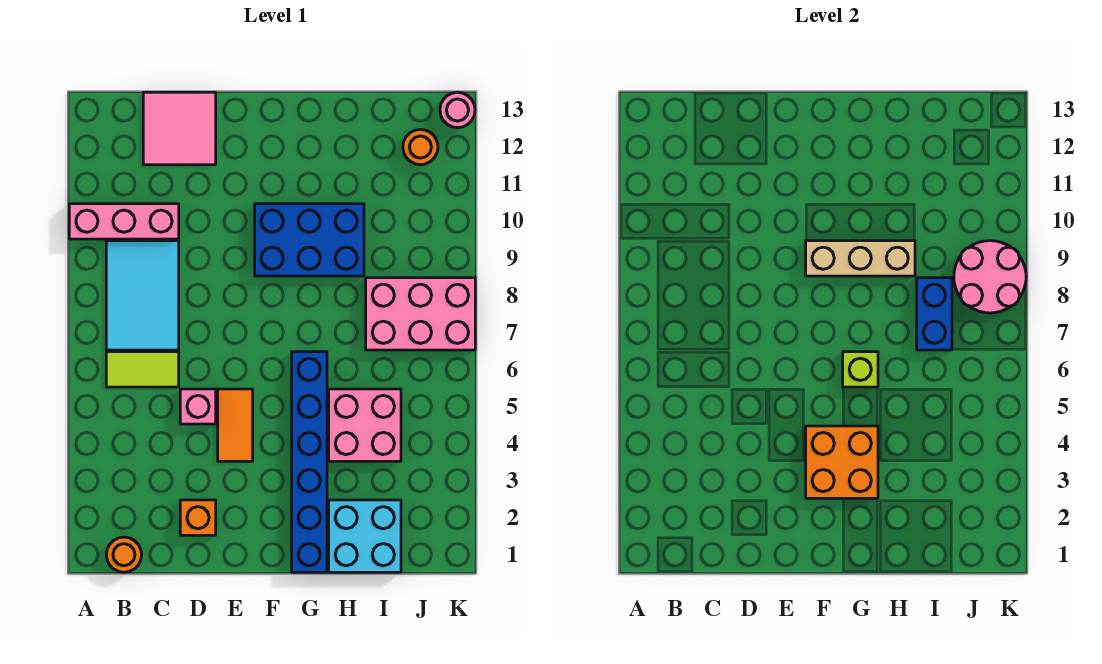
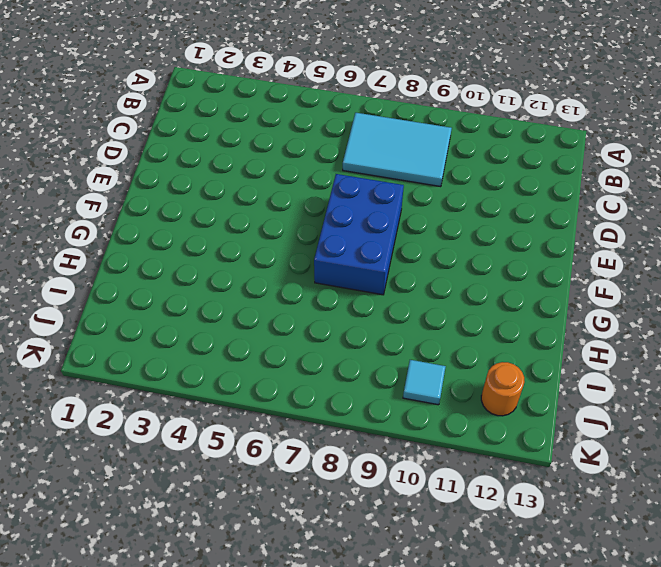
blue brick E7:G8 level 1 -> blue brick F9:H10 level 1
cyan tile J10 level 1 -> none
none -> pink brick A10:C10 level 1
none -> orange round brick B1 level 1
none -> lime tile B6:C6 level 1

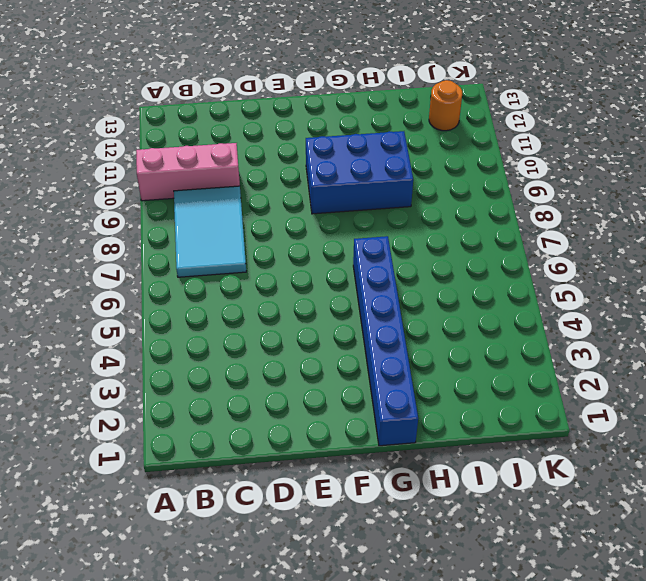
none -> orange round brick B1 level 1
none -> lime tile B6:C6 level 1
none -> pink tile C12:D13 level 1

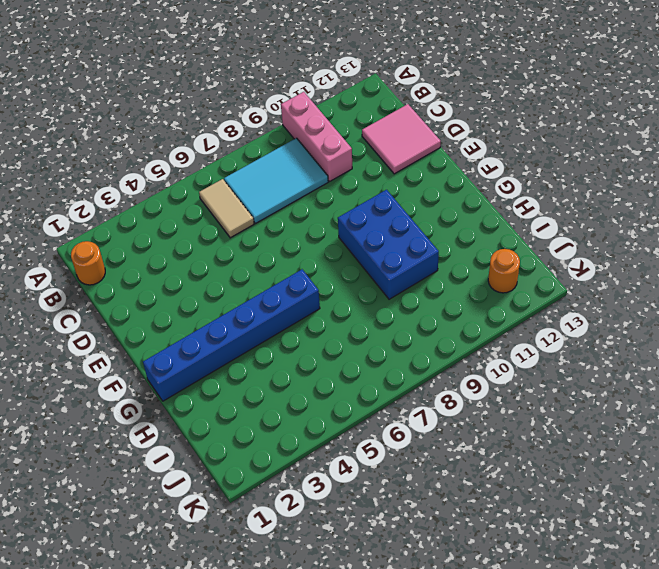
tan tile B6:C6 level 1 -> lime tile B6:C6 level 1
none -> orange brick D2 level 1
none -> pink brick D5 level 1
none -> orange tile E4:E5 level 1

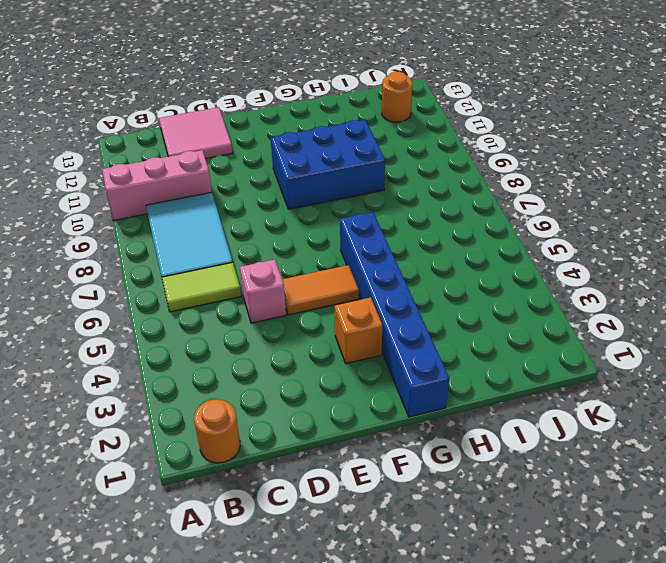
orange tile E5:F5 level 1 -> orange tile E4:E5 level 1
orange brick F3 level 1 -> orange brick D2 level 1
none -> cyan brick H1:I2 level 1
none -> pink brick H4:I5 level 1
none -> pink brick I7:K8 level 1

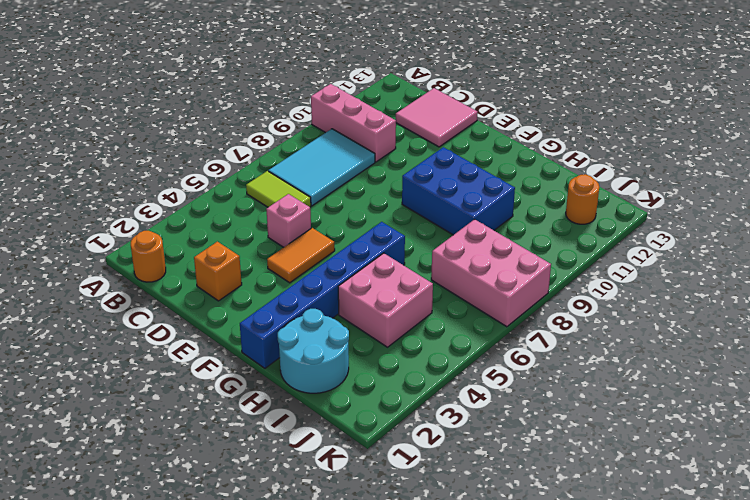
cyan round brick H1:I2 level 1 -> cyan brick H1:I2 level 1
none -> pink round brick K13 level 1
none -> orange brick F3:G4 level 2
none -> tan brick F9:H9 level 2

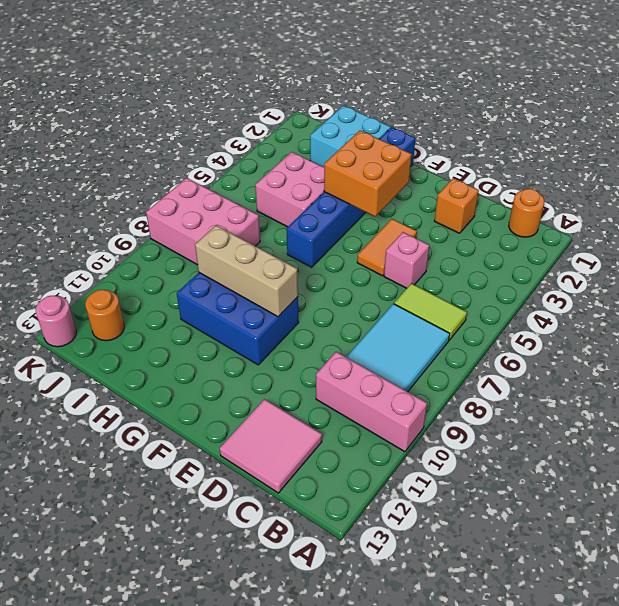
none -> lime brick G6 level 2
none -> blue brick I7:I8 level 2
none -> pink round brick J8:K9 level 2

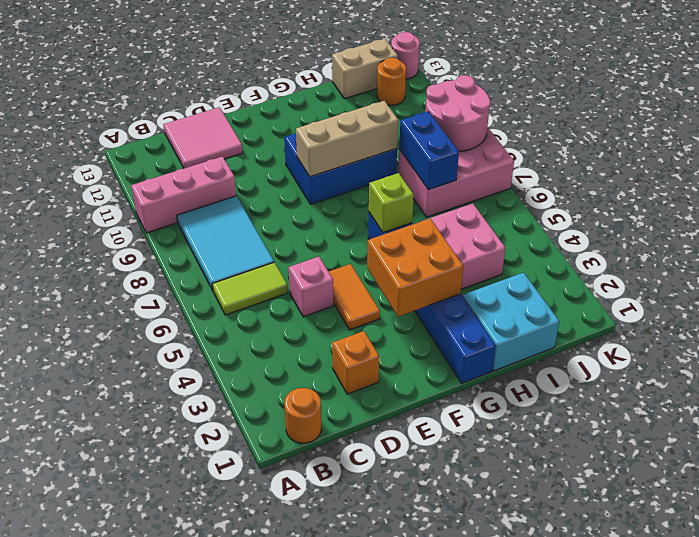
tan brick I13:J13 level 1 -> none

